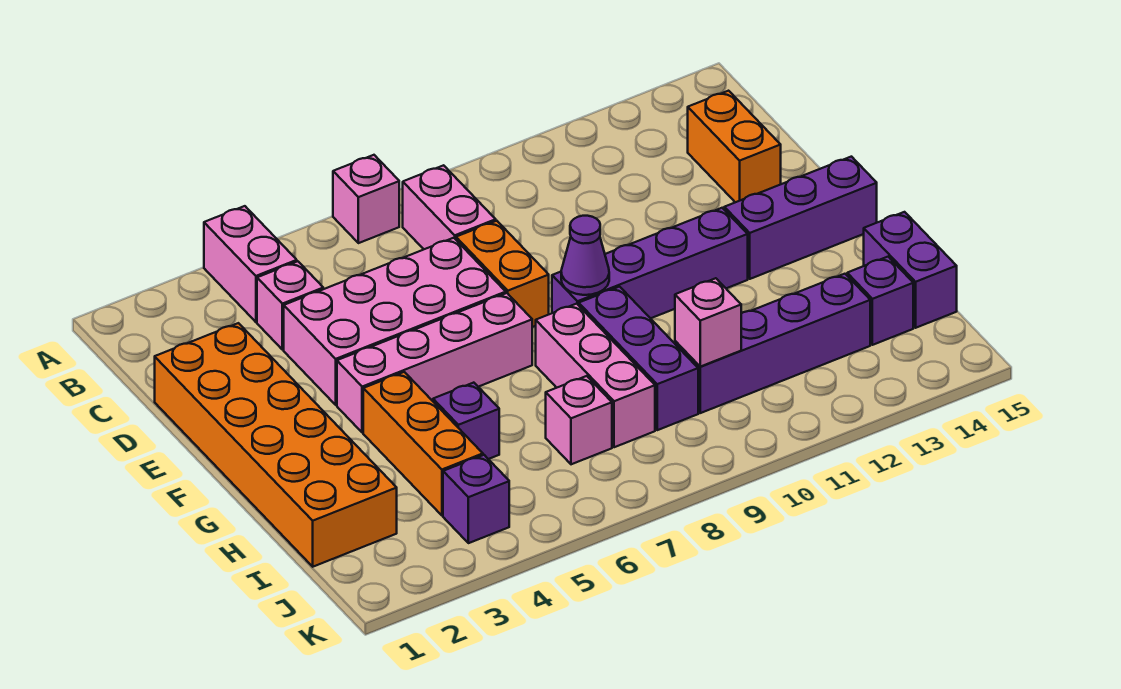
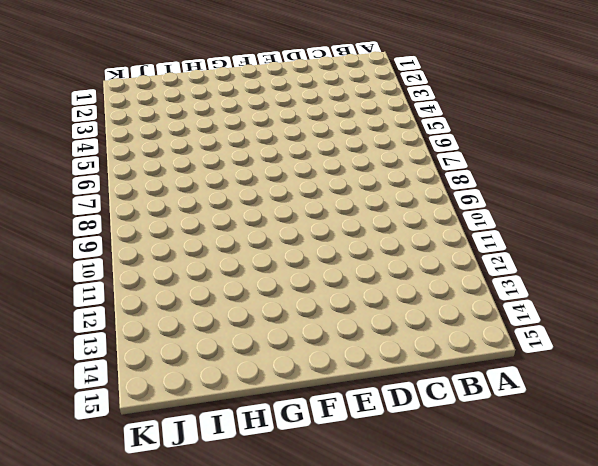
none -> pink brick A4:B4 level 1
none -> pink brick A7 level 1
none -> pink brick B8:C8 level 1

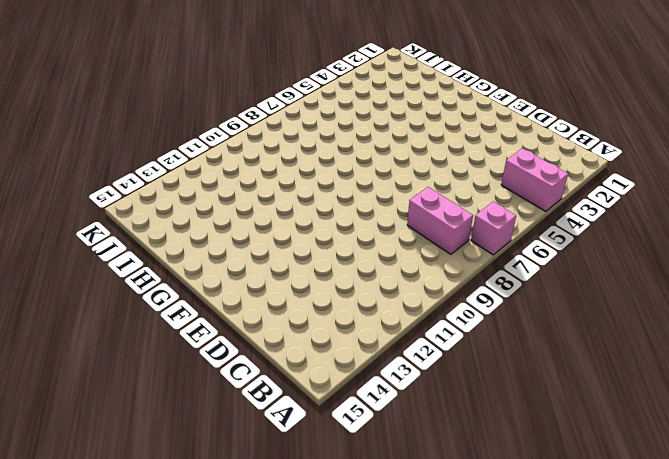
none -> pink brick C4 level 1
none -> orange brick C14:D14 level 1
none -> orange brick D1:I2 level 1

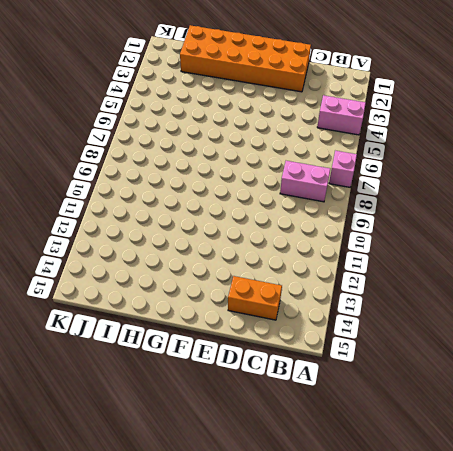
none -> pink brick C4 level 1
none -> pink brick D4:E7 level 1
none -> orange brick D8:E8 level 1

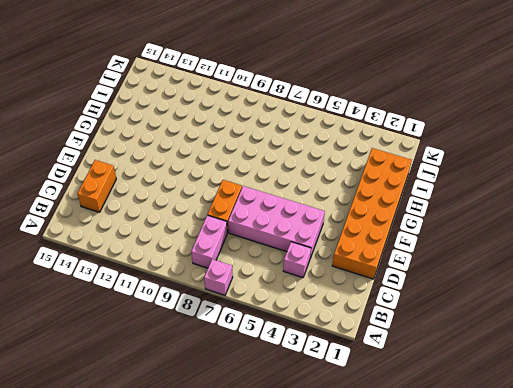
none -> pink brick A4:B4 level 1
none -> pink brick F4:F7 level 1
none -> purple brick F9:F12 level 1

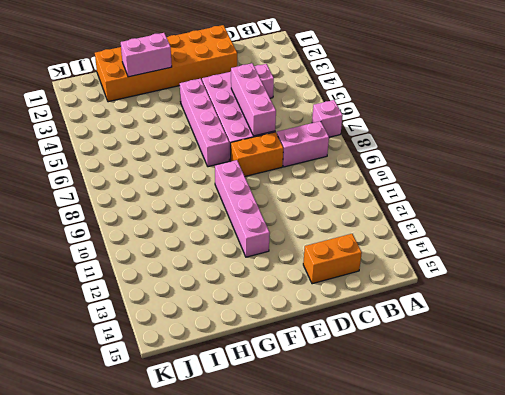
pink brick D5:D7 level 2 -> pink brick G8:I8 level 1
pink brick F9:F12 level 1 -> purple brick F9:F12 level 1
pink brick G2:H2 level 2 -> pink brick A4:B4 level 1
none -> purple brick F13:F15 level 1
none -> orange brick G4:I4 level 1
none -> purple brick G9:I9 level 1

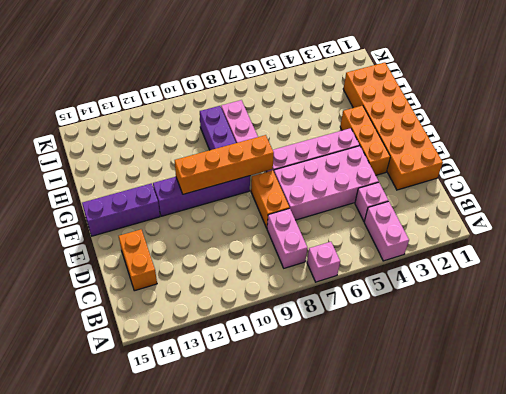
orange brick E3:G3 level 1 -> orange brick G4:I4 level 1
orange brick F8:F11 level 2 -> purple cone F9 level 2
none -> purple brick H5 level 1
none -> purple brick H15:I15 level 1
none -> pink brick I7 level 1

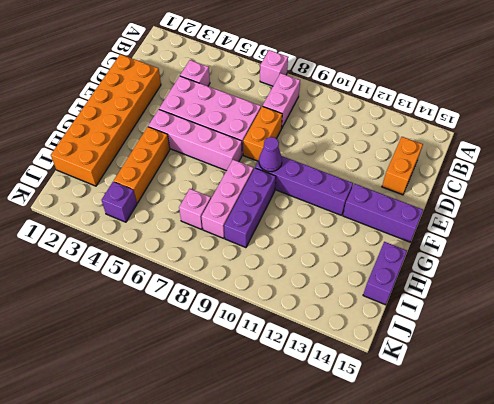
none -> pink brick A4:B4 level 1
none -> purple brick H5 level 1
none -> purple brick I10:I13 level 1

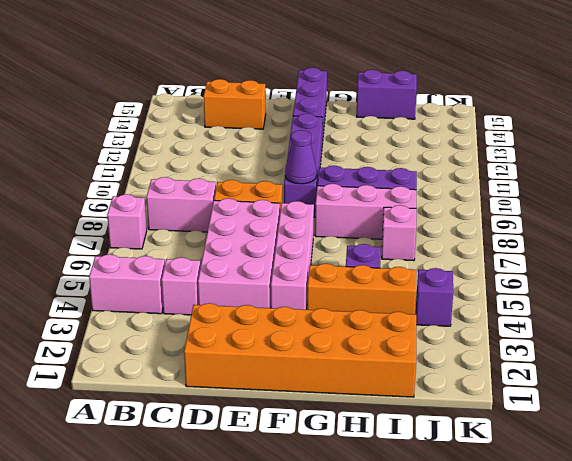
none -> purple brick I10:I13 level 1
none -> purple brick I14 level 1
none -> pink brick I10 level 2

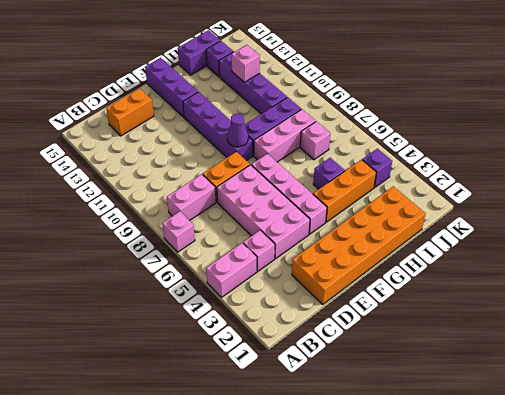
pink brick I12 level 2 -> pink brick I10 level 2

